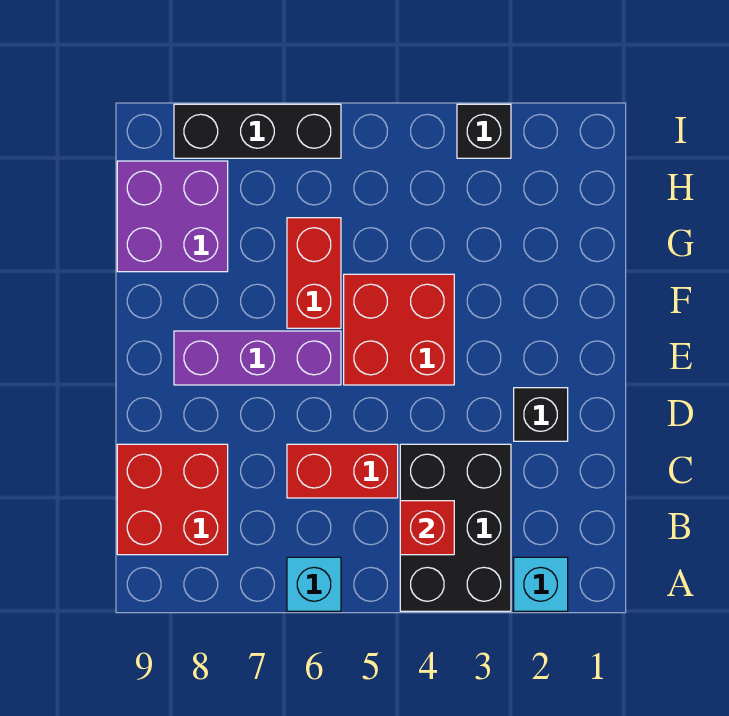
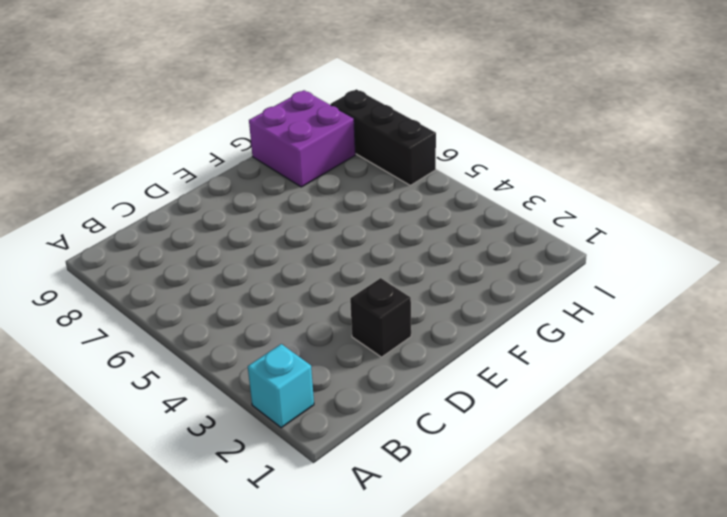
none -> black brick A3:C4 level 1
none -> cyan brick A6 level 1
none -> red brick B8:C9 level 1

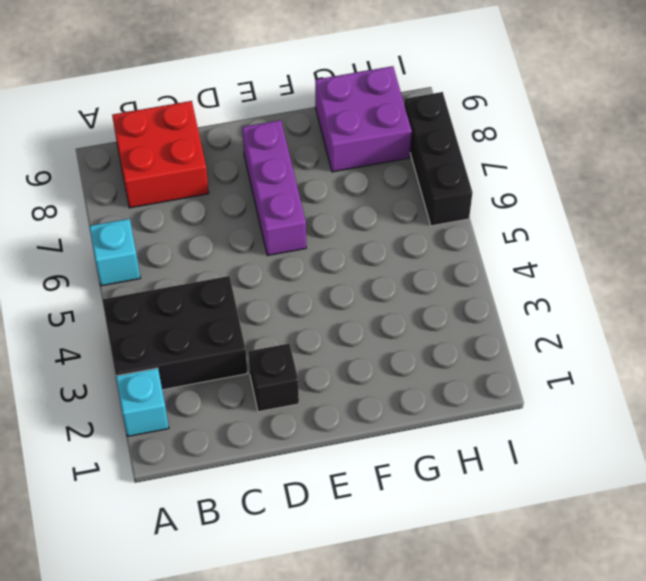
none -> red brick C5:C6 level 1
none -> red brick E4:F5 level 1
none -> red brick F6:G6 level 1

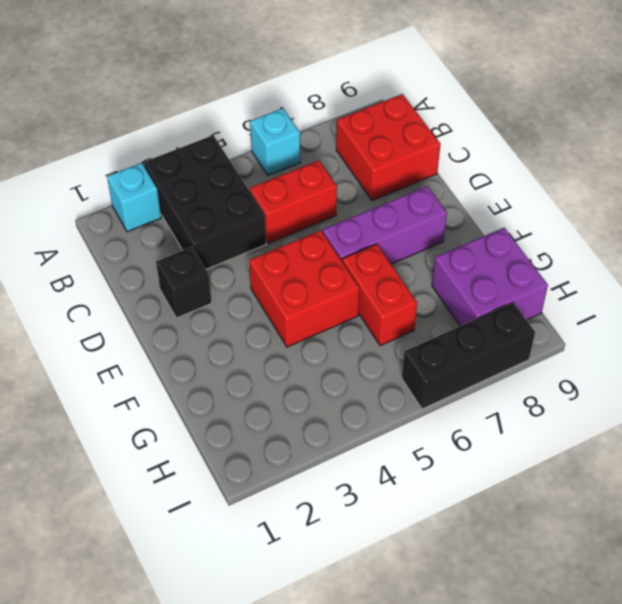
none -> black brick I3 level 1
none -> red brick B4 level 2

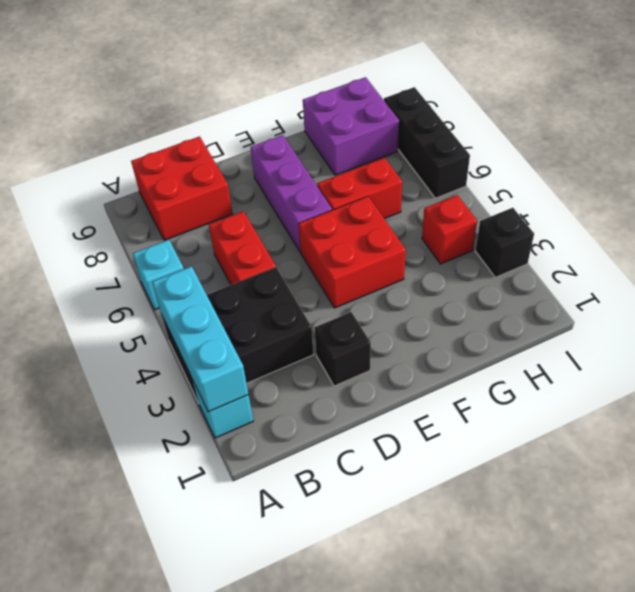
cyan brick A2:A4 level 2 -> none
red brick H4 level 1 -> red brick B4 level 2

